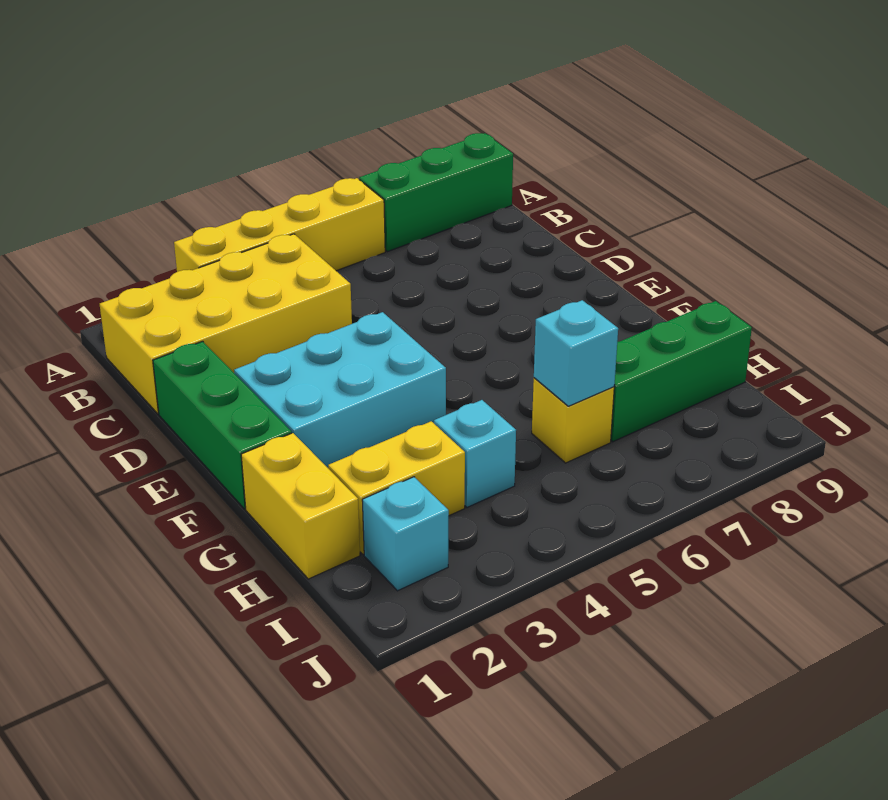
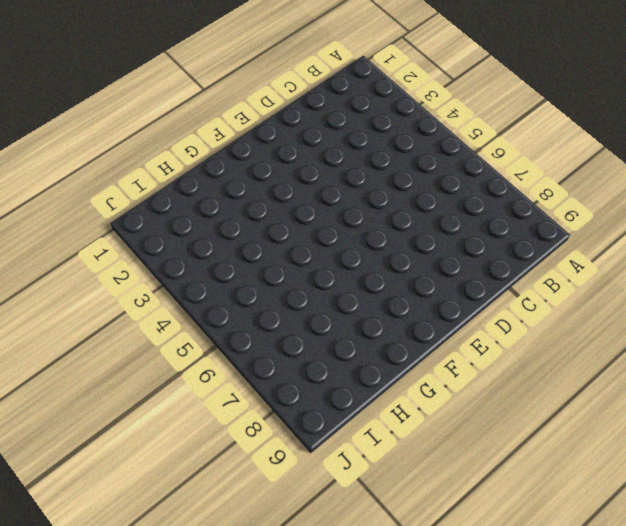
none -> yellow brick A3:A6 level 1
none -> green brick A7:A9 level 1
none -> yellow brick B1:C4 level 1

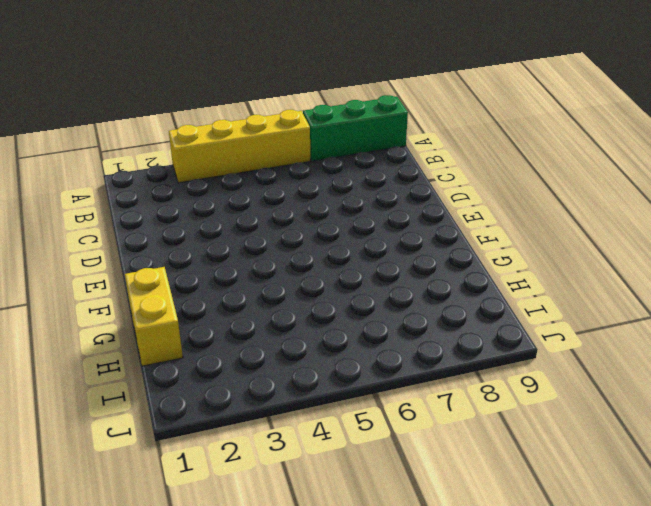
none -> yellow brick B1:C4 level 1
none -> green brick D1:F1 level 1
none -> cyan brick E2:F4 level 1

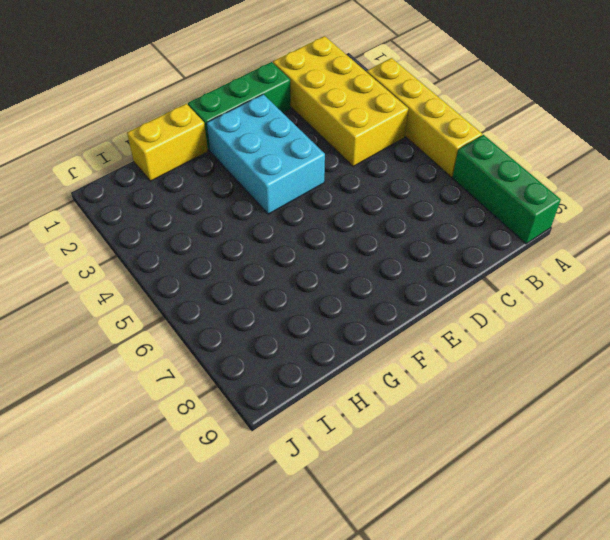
none -> yellow brick H2:H3 level 1
none -> cyan brick H4 level 1
none -> yellow brick H6 level 1

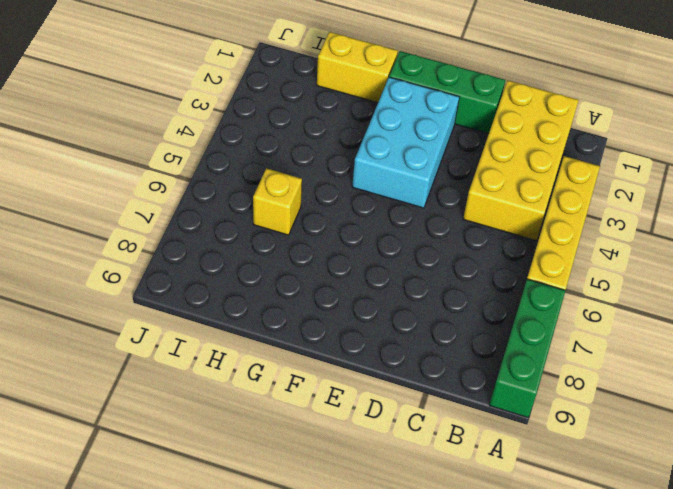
none -> yellow brick H2:H3 level 1
none -> cyan brick H4 level 1
none -> green brick H7:H9 level 1

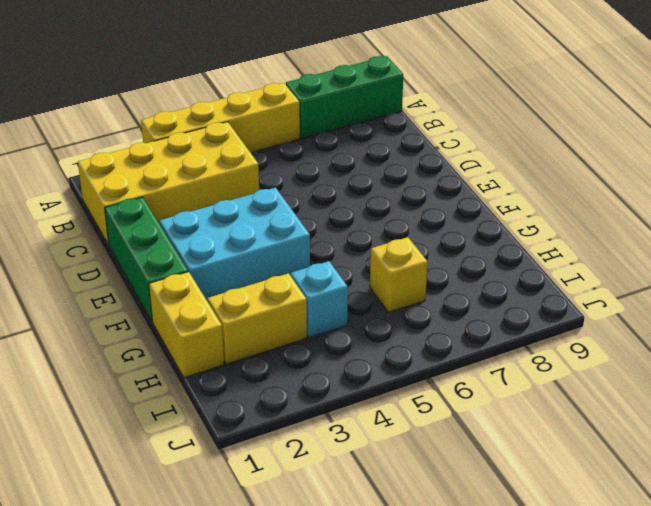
none -> green brick H7:H9 level 1
none -> cyan brick I2 level 1
none -> cyan brick H6 level 2

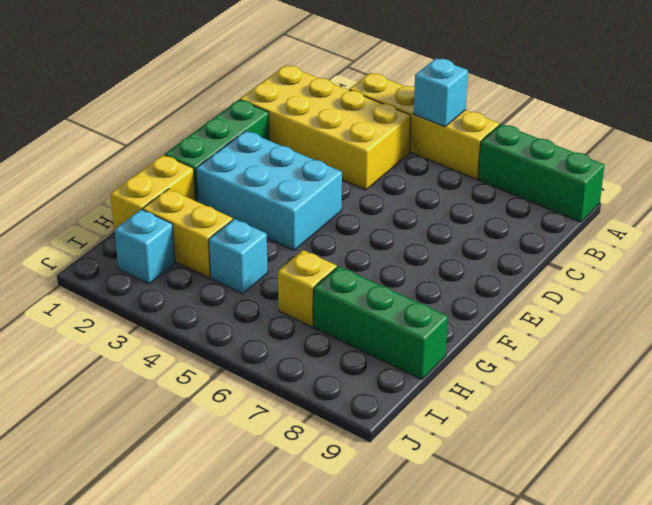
cyan brick A5 level 2 -> cyan brick H6 level 2

